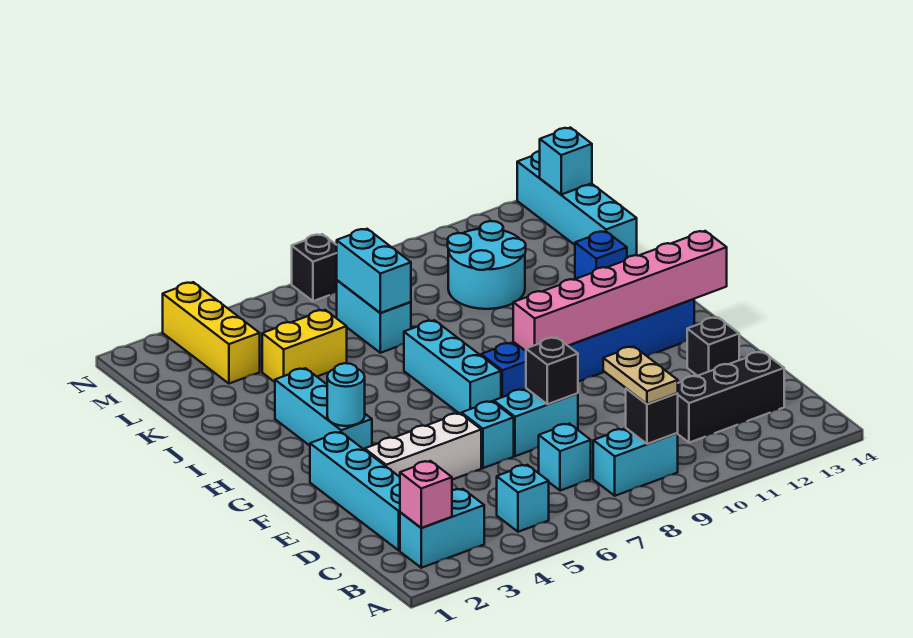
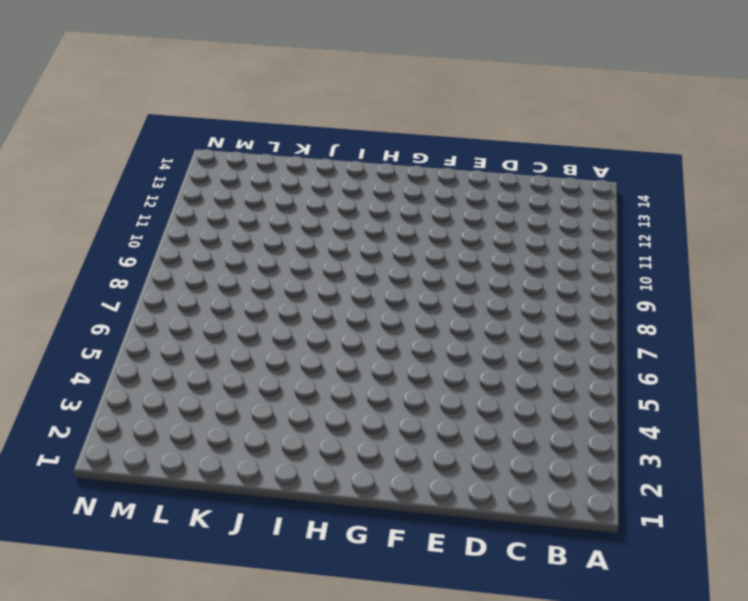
none -> cyan brick B2:B3 level 1
none -> cyan brick B5 level 1
none -> cyan brick B8:B9 level 1

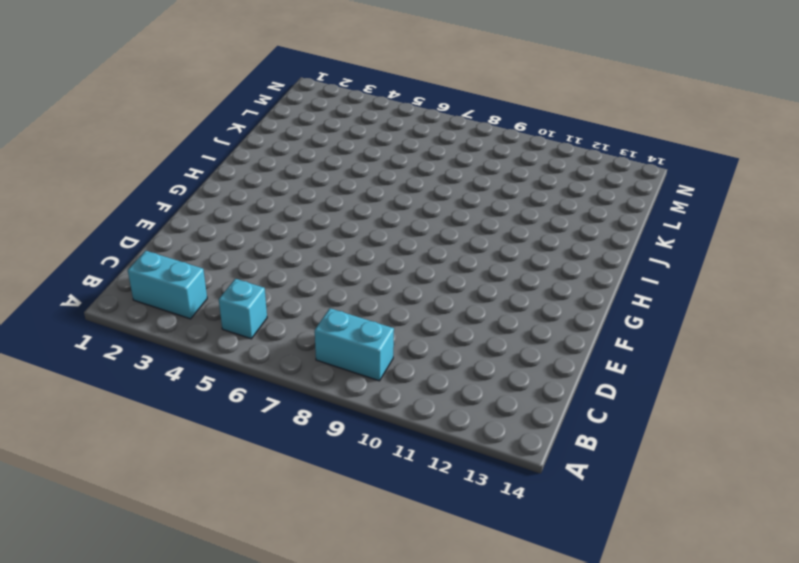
none -> cyan brick C2:F2 level 1
none -> cyan brick C7 level 1
none -> black brick C11:C13 level 1

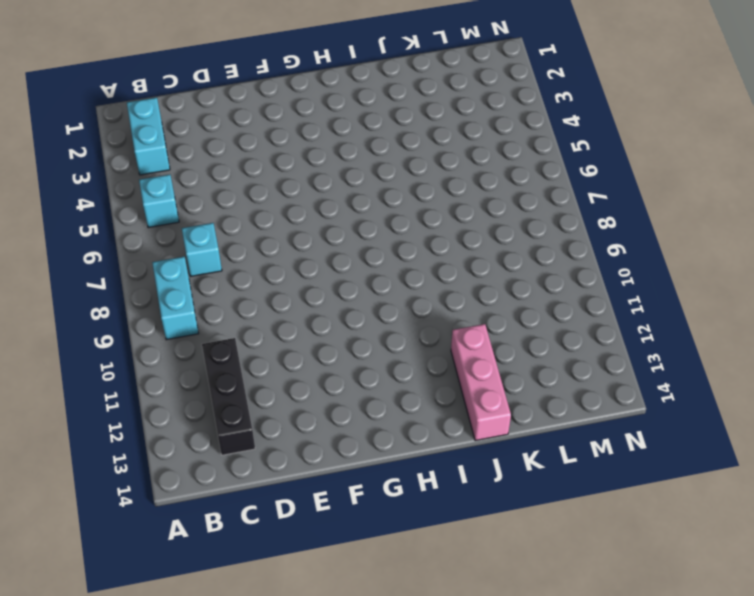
pink brick J12:J14 level 1 -> blue brick J13 level 1
none -> cyan brick C2:F2 level 1
none -> white brick E3:E5 level 1
none -> cyan brick E6 level 1

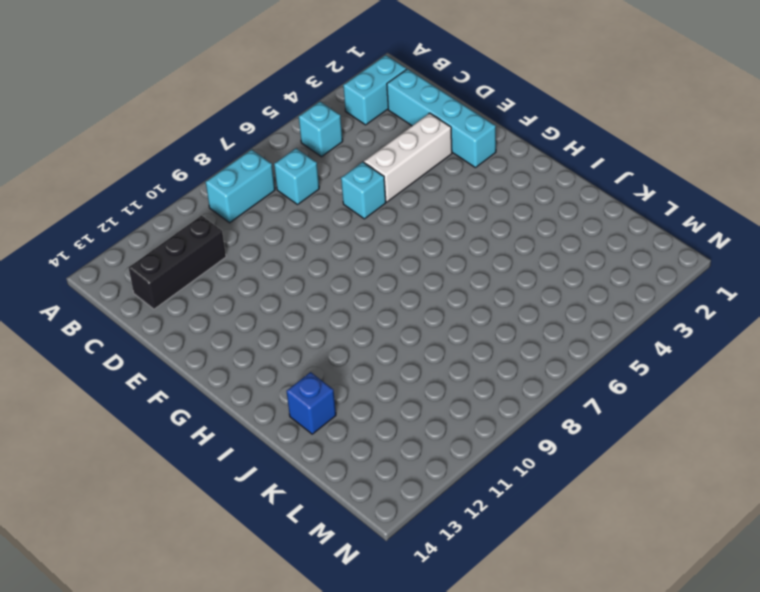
none -> cyan brick E7:E8 level 1
none -> black brick E13 level 1
none -> cyan brick G3:I3 level 1

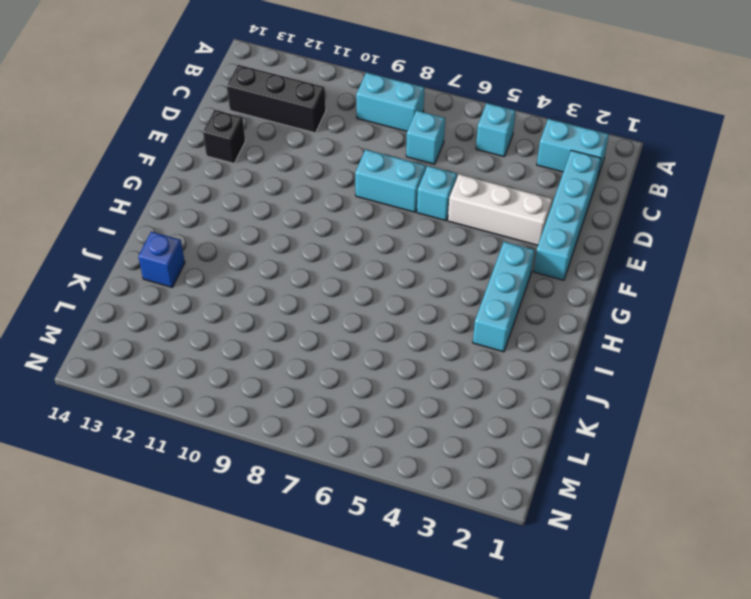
none -> cyan brick G7:I7 level 1
none -> blue brick G8:G13 level 1
none -> yellow brick K4:K5 level 1

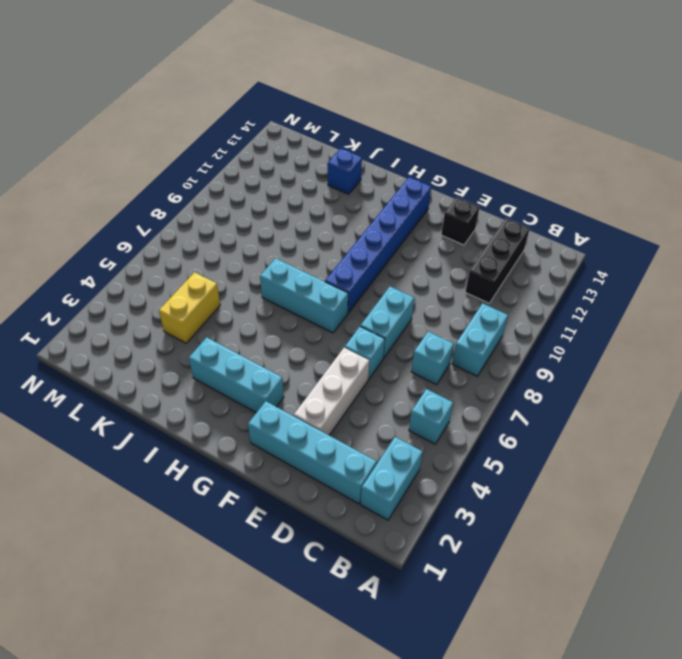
none -> cyan brick K7:L7 level 1
none -> cyan round brick K10:L11 level 1
none -> cyan brick K14:N14 level 1

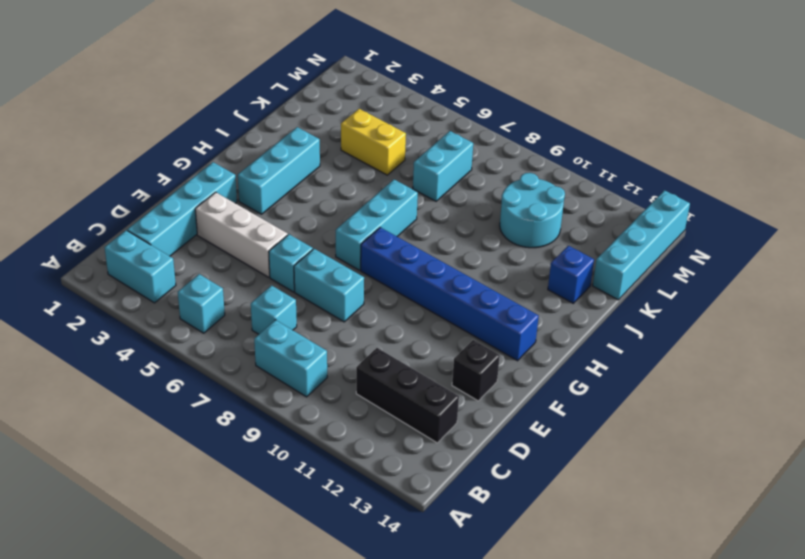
none -> yellow brick L3:N3 level 1
none -> black brick N7 level 1
none -> pink brick B2 level 2

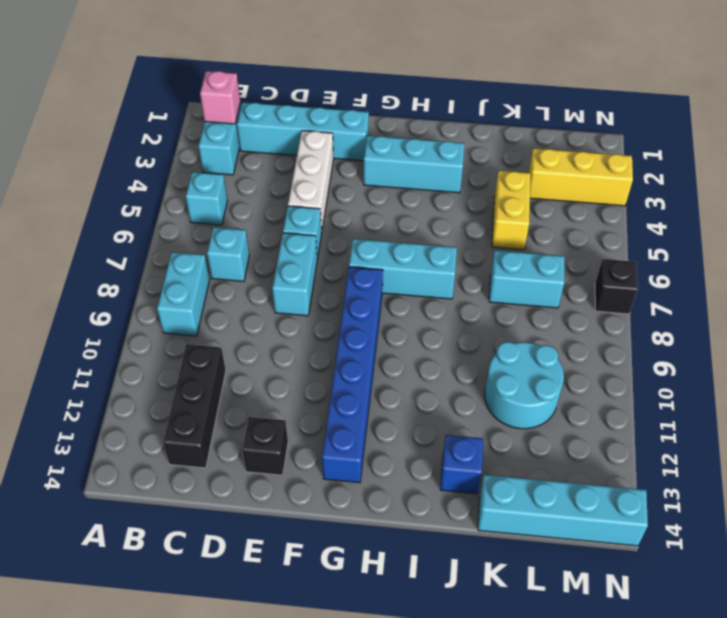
none -> black brick B9 level 2
none -> black brick E8 level 2
none -> cyan round brick G3 level 2

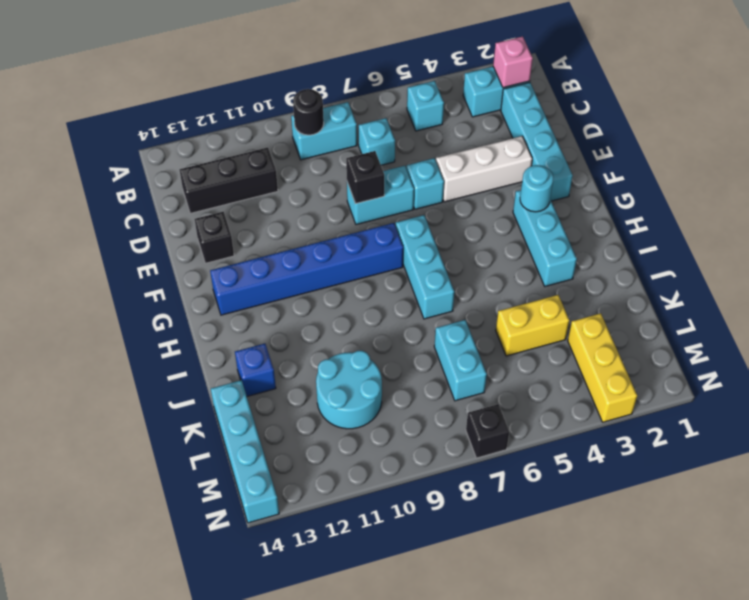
black round brick B9 level 2 -> black brick B9 level 2
none -> pink brick G9:G14 level 2
none -> cyan brick K7:L7 level 2
none -> cyan brick M14 level 2

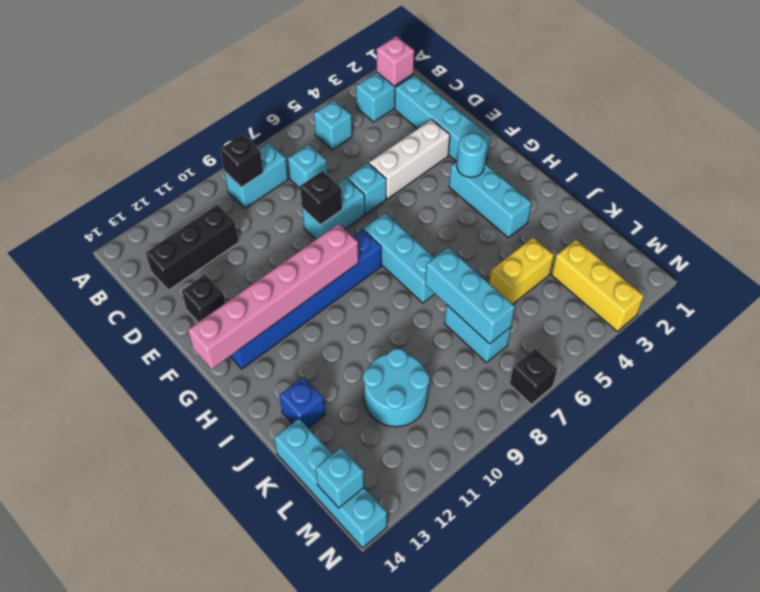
cyan brick J7:L7 level 2 -> cyan brick K7:L7 level 2
none -> tan plate B9:C9 level 3

